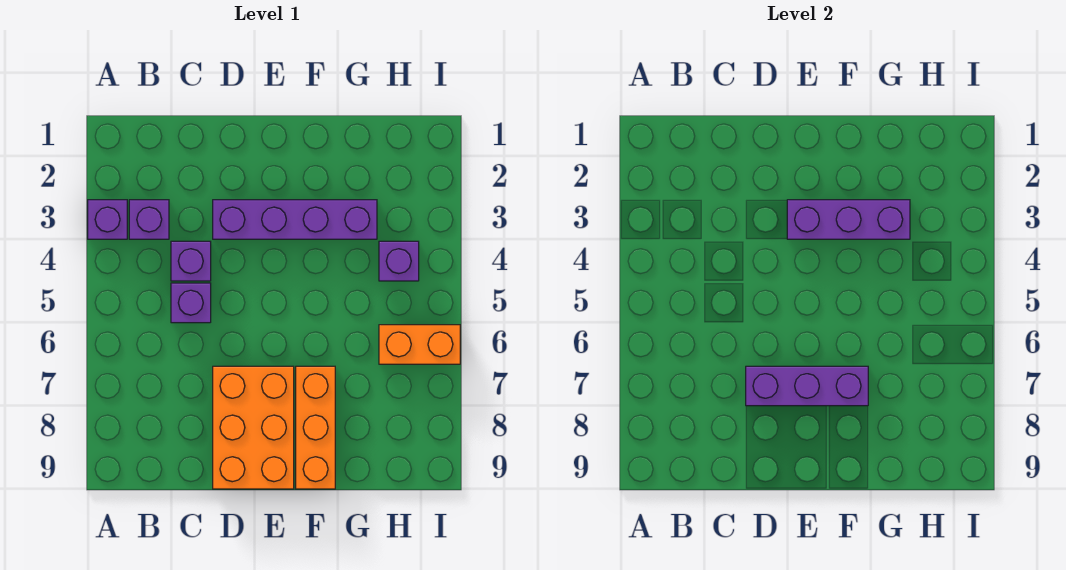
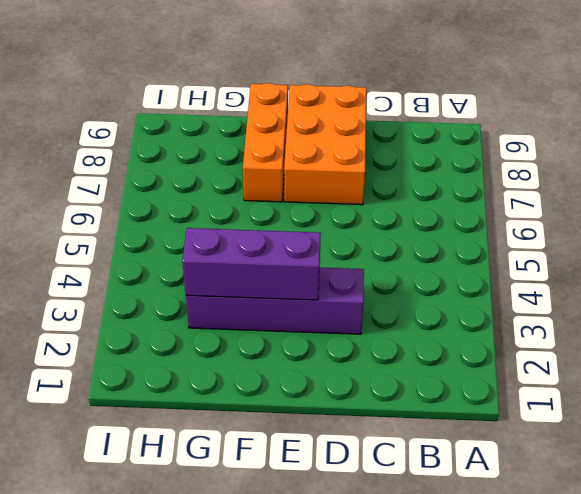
none -> purple brick A3 level 1
none -> purple brick B3 level 1

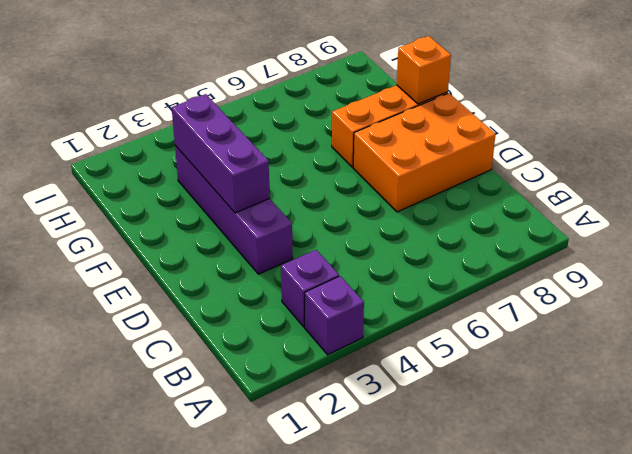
orange brick F9 level 2 -> none
none -> purple brick C4 level 1
none -> purple brick C5 level 1

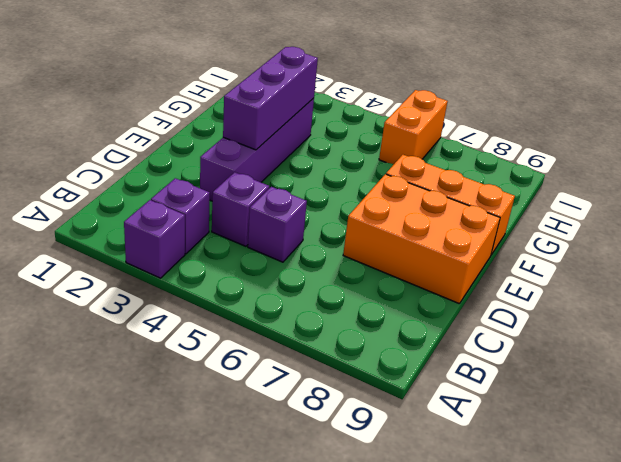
none -> purple brick H4 level 1
none -> purple brick D7:F7 level 2

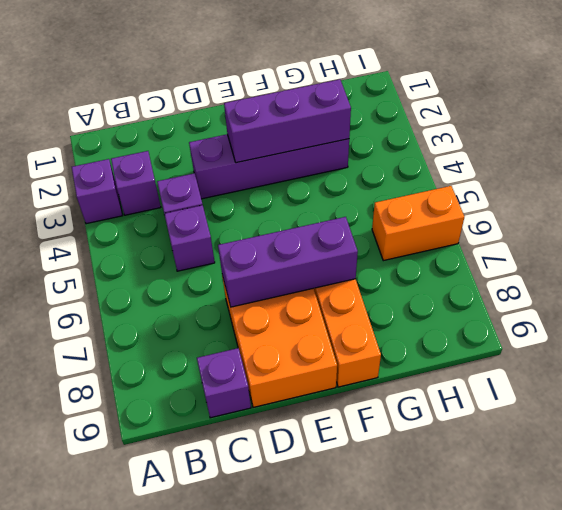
purple brick C9 level 1 -> purple brick H4 level 1

